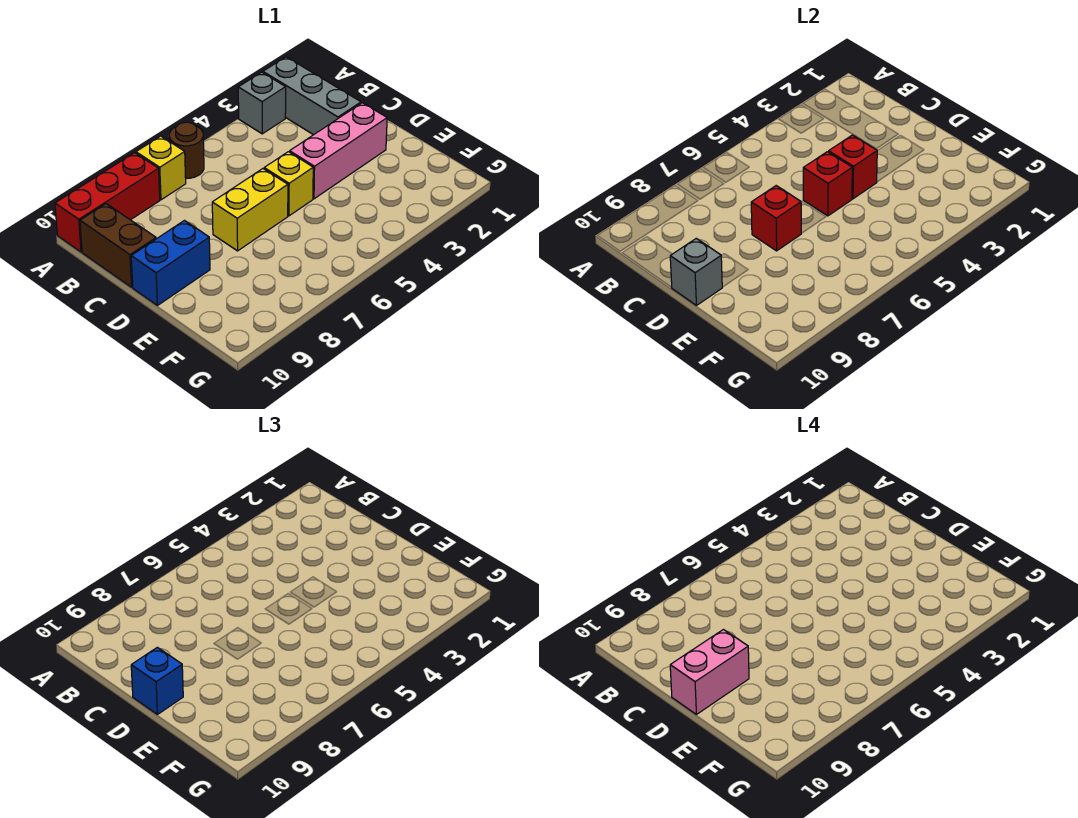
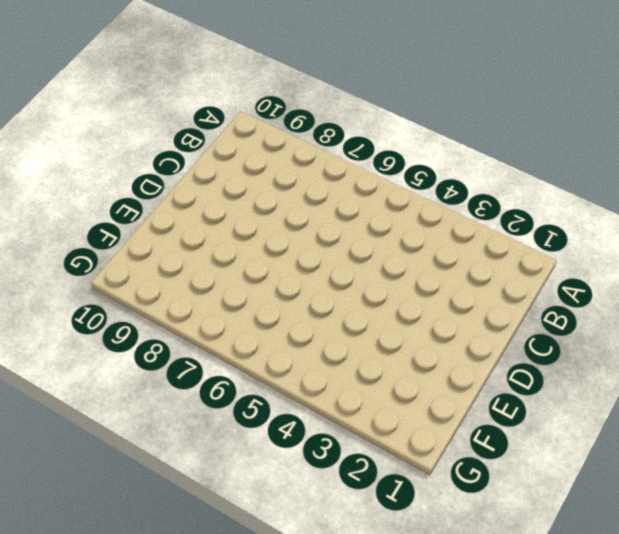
none -> grey brick A2:C2 level 1
none -> grey brick A3 level 1
none -> brown round brick A6 level 1

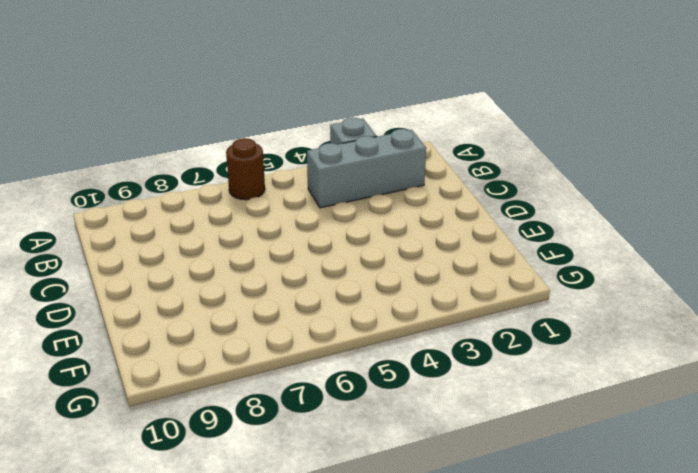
grey brick B2:B4 level 1 -> grey brick A2:C2 level 1
none -> yellow brick A7 level 1
none -> red brick A8:A10 level 1
none -> brown brick B10:C10 level 1

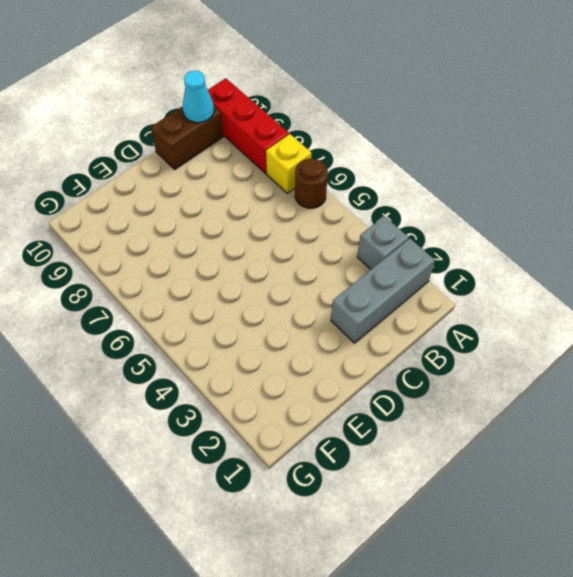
cyan cone B10 level 2 -> none
none -> pink brick D2:D4 level 1
none -> yellow brick D5 level 1
none -> yellow brick D6:D7 level 1

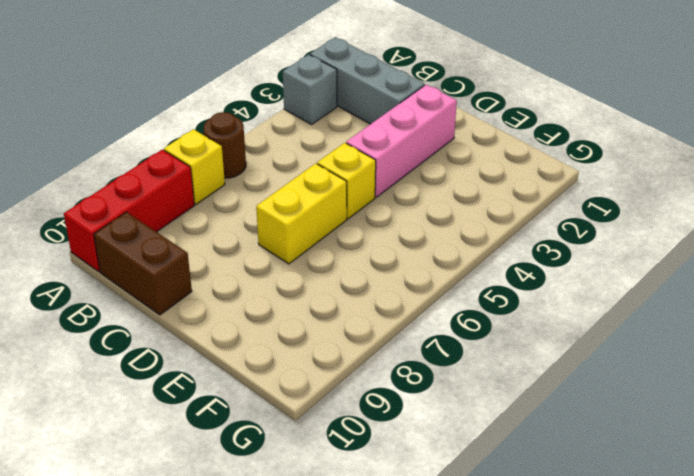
none -> blue brick D9:D10 level 1
none -> red brick D4 level 2
none -> red brick D5 level 2

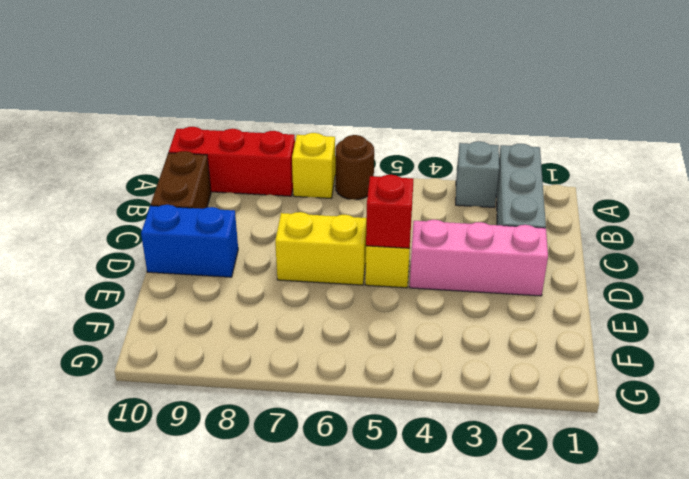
none -> red brick D4 level 2
none -> red brick D7 level 2
none -> grey brick D10 level 2

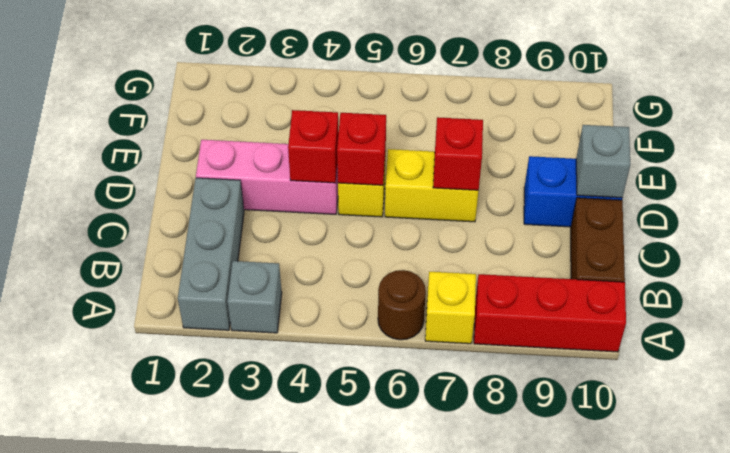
none -> blue brick D10 level 3
none -> pink brick D9:D10 level 4

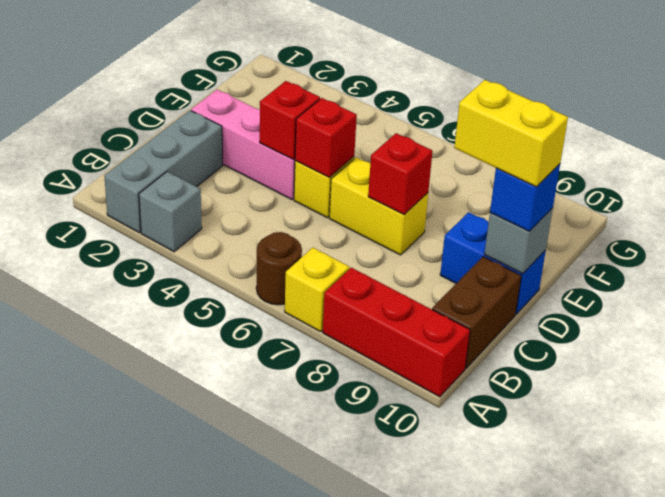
yellow brick D9:D10 level 4 -> pink brick D9:D10 level 4

